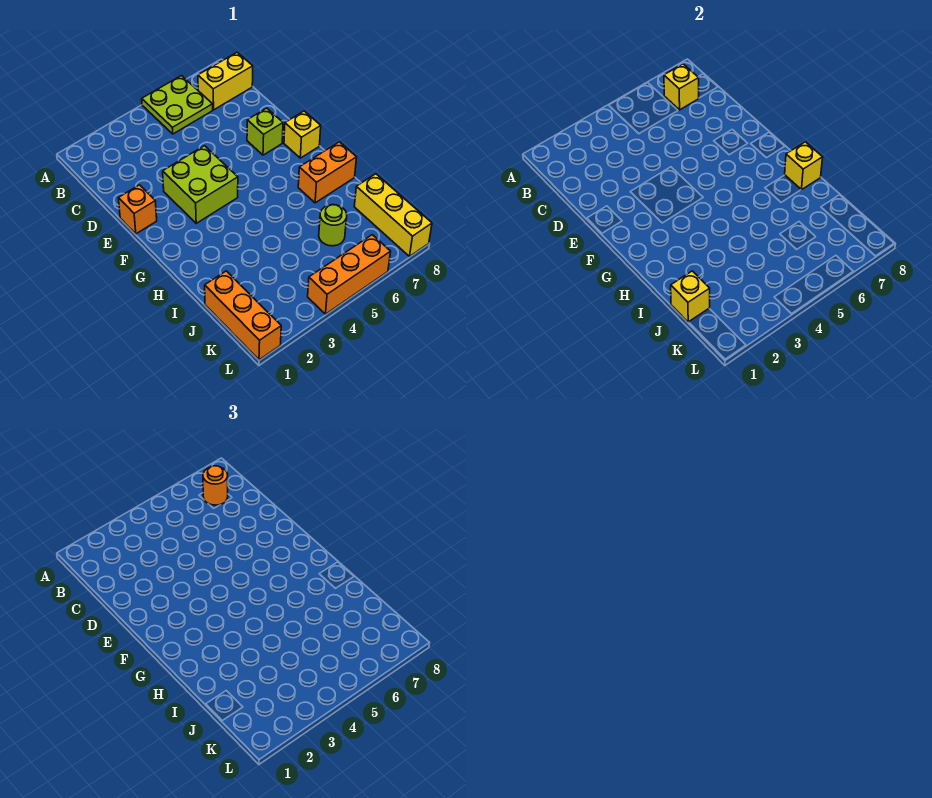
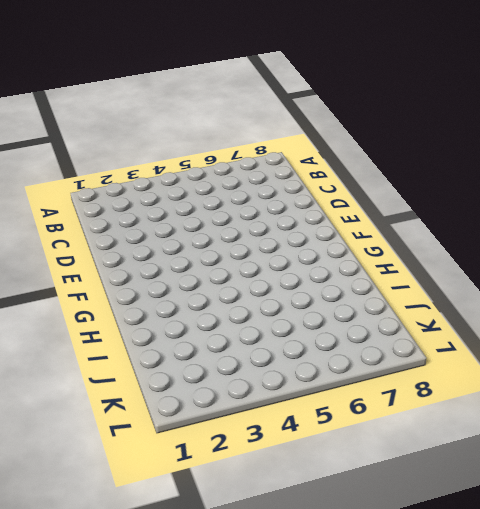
none -> lime plate A5:B6 level 1
none -> yellow brick B7:B8 level 1
none -> orange brick E1 level 1

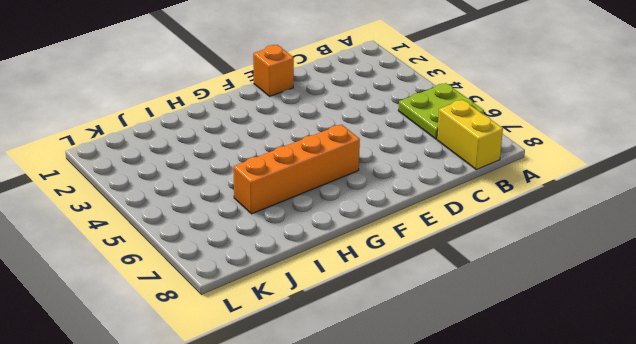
orange brick F6:I6 level 1 -> none
none -> lime brick E3:F4 level 1
none -> lime brick E7 level 1
none -> yellow brick F8 level 1

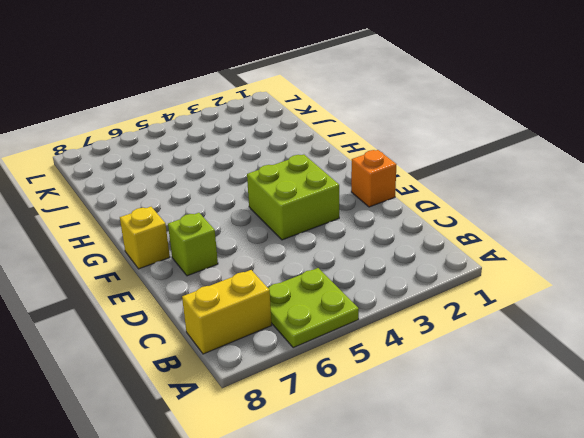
none -> orange brick H7:H8 level 1
none -> orange brick J1:L1 level 1
none -> lime round brick J6 level 1

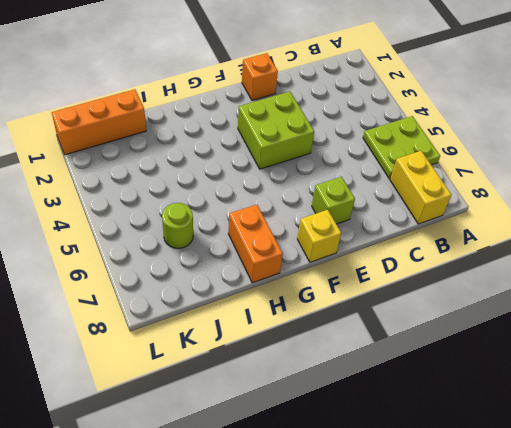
none -> yellow brick J8:L8 level 1
none -> orange brick L4:L6 level 1
none -> yellow brick B7 level 2

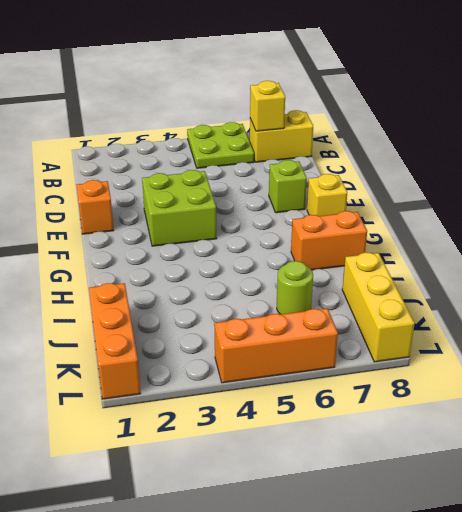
none -> yellow brick H8 level 2
none -> yellow brick J1 level 2
none -> orange round brick B7 level 3

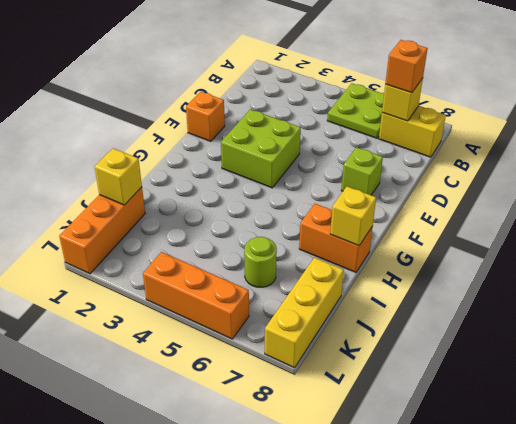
orange brick B7 level 3 -> orange round brick B7 level 3
none -> yellow brick F8 level 1

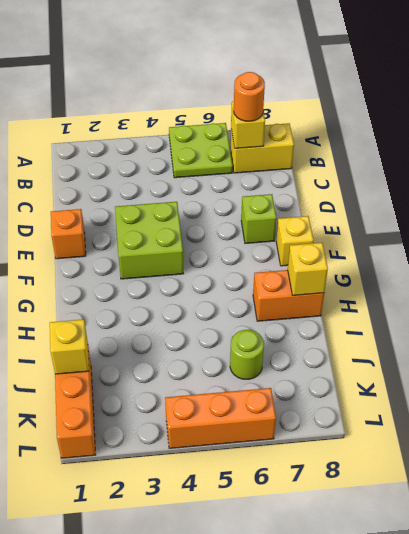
none -> yellow brick J8:L8 level 1

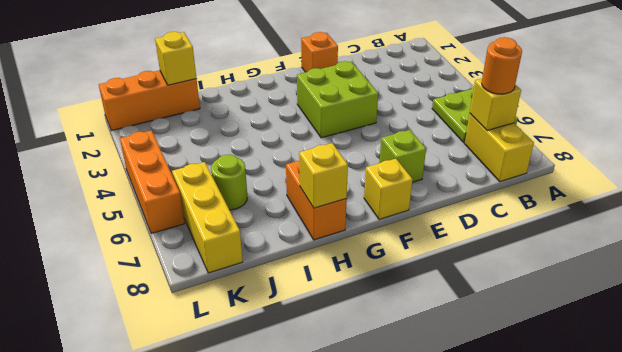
yellow brick K6:K8 level 1 -> yellow brick J8:L8 level 1

